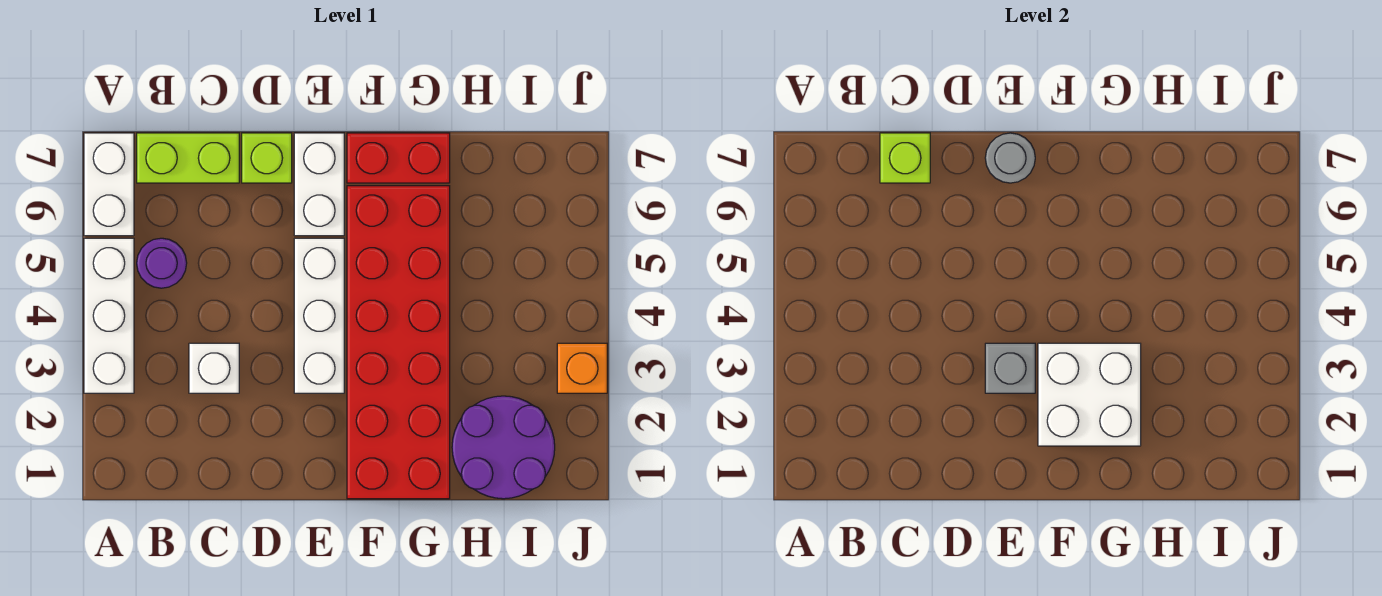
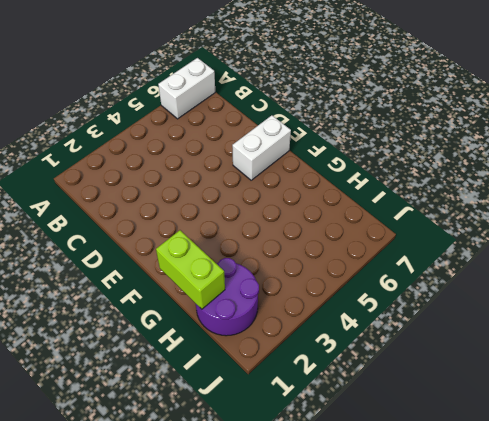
lime brick G1:H1 level 2 -> lime brick B7:C7 level 1
none -> white brick A3:A5 level 1
none -> purple round brick B5 level 1
none -> white brick C3 level 1

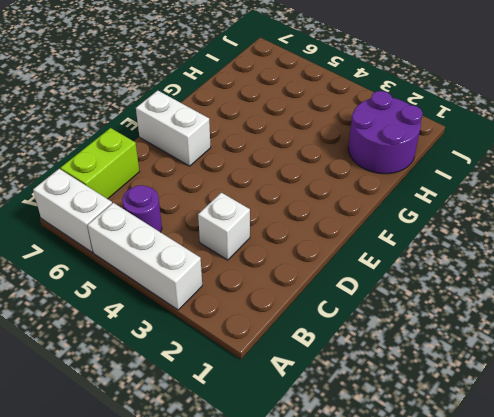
none -> lime brick D7 level 1
none -> white brick E3:E5 level 1
none -> red brick F1:G6 level 1

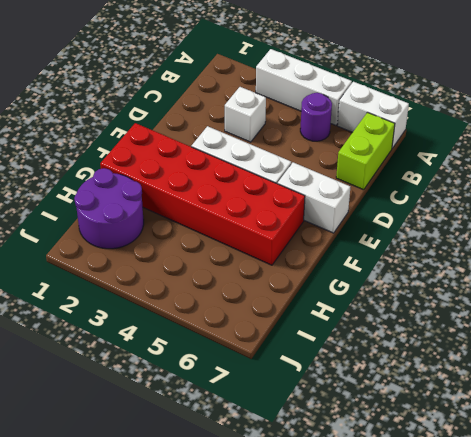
none -> lime brick D7 level 1
none -> red brick F7:G7 level 1
none -> orange brick J3 level 1

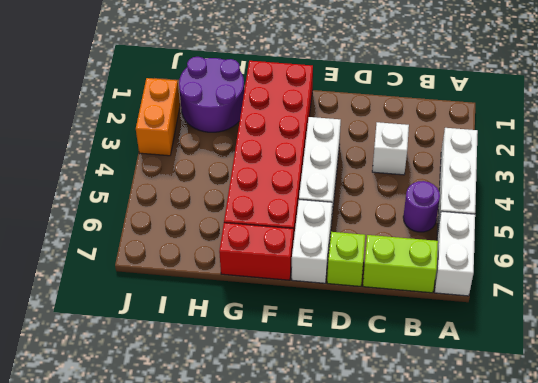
orange brick J2:J3 level 1 -> orange brick J3 level 1
none -> lime brick C7 level 2
none -> grey brick E3 level 2
none -> grey round brick E7 level 2

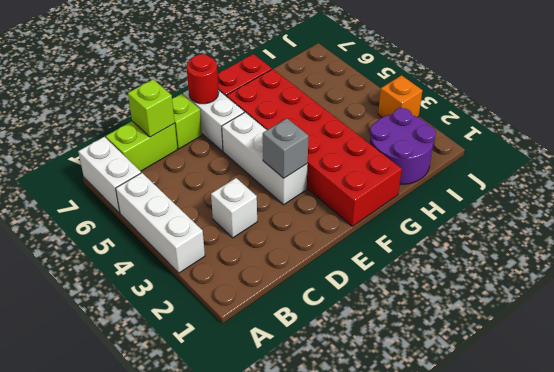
red round brick E7 level 2 -> grey round brick E7 level 2
none -> purple round brick B5 level 1
none -> white brick F2:G3 level 2

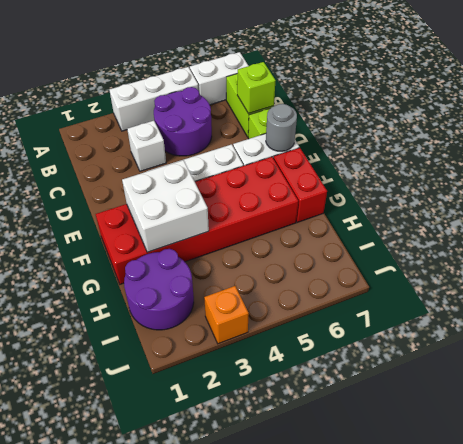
purple round brick B4:C5 level 1 -> purple round brick B5 level 1
none -> grey brick E3 level 2

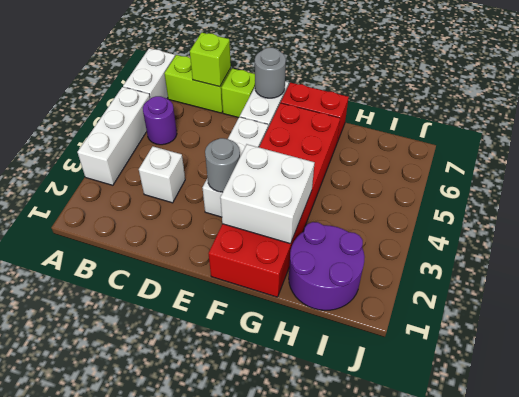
grey round brick E3 level 2 -> grey brick E3 level 2
none -> orange brick J3 level 1

